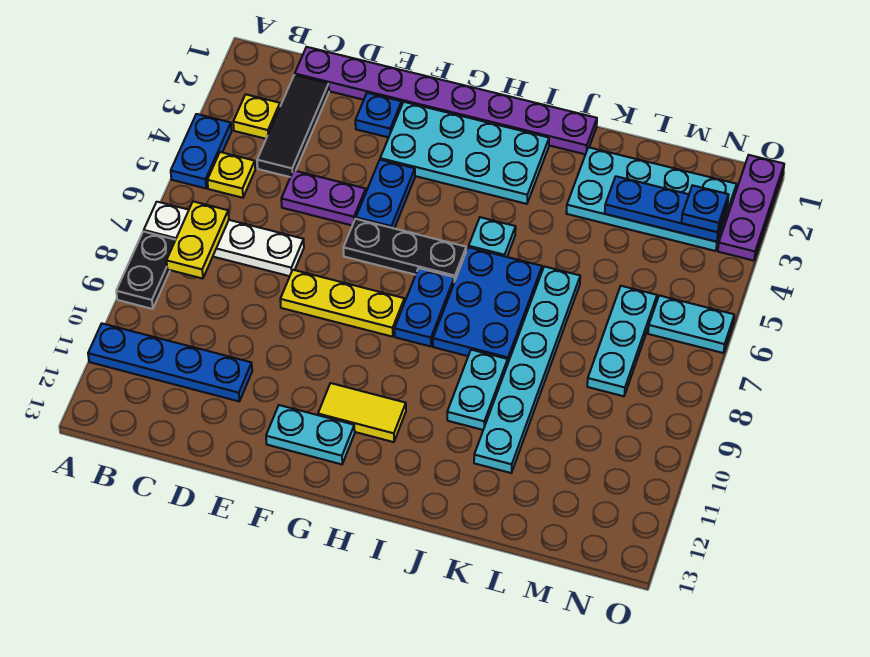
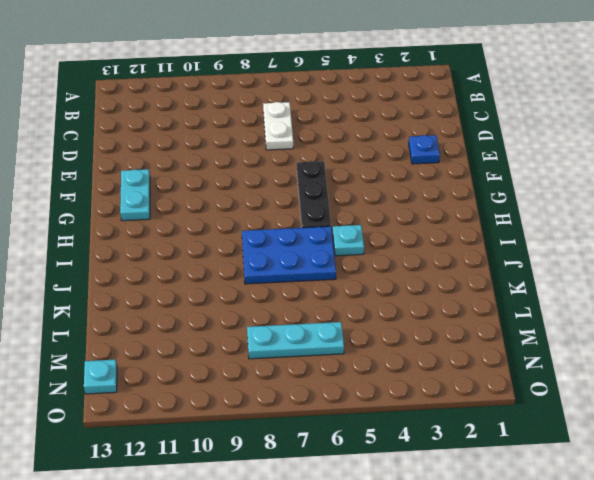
white plate C7:D7 level 1 -> white plate A7:D7 level 1
cyan plate N13 level 1 -> none
none -> blue plate A4:A5 level 1
none -> black plate A8:A9 level 1
none -> blue plate A11:D11 level 1

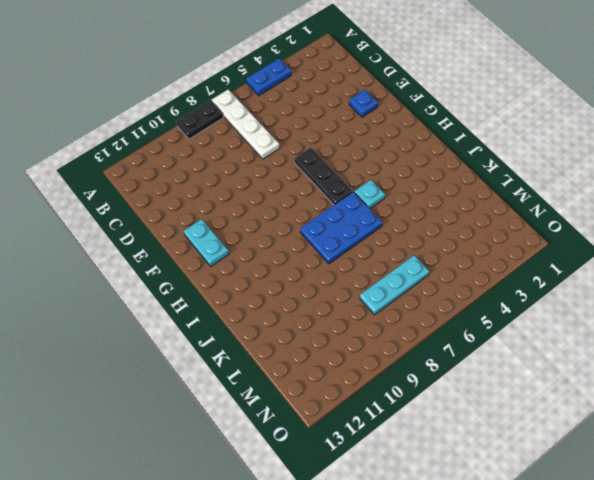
none -> blue plate A11:D11 level 1
none -> yellow plate B3 level 1
none -> yellow plate B5 level 1

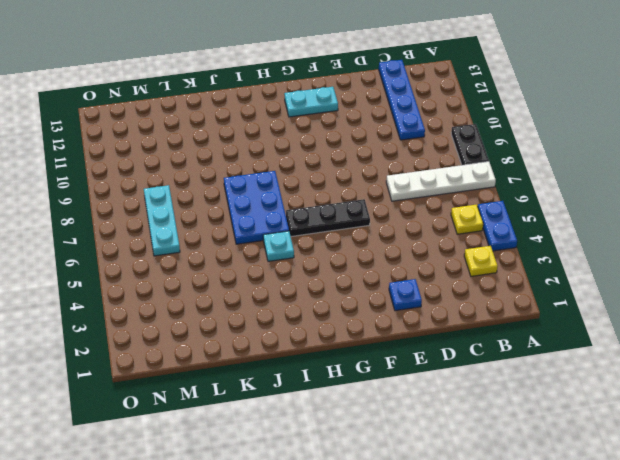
blue plate C10:C13 level 1 -> blue plate A11:D11 level 1
none -> purple plate C1:J1 level 1
none -> black tile C2:C4 level 1
none -> purple plate D5:E5 level 1

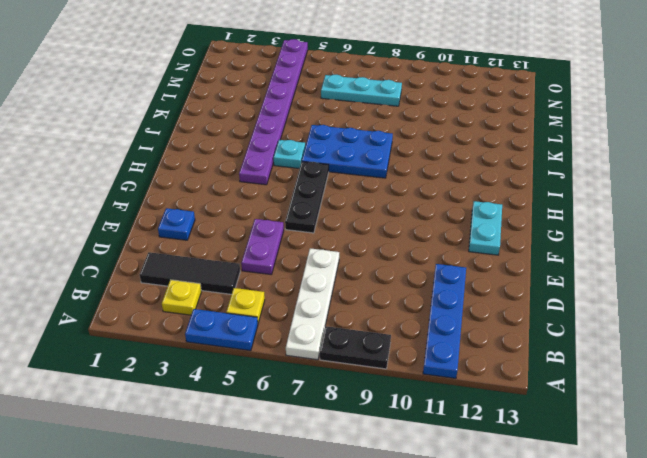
purple plate H4:O4 level 1 -> purple plate C1:J1 level 1
none -> yellow plate E8:G8 level 1
none -> cyan plate F2:I3 level 1
none -> blue plate F4:F5 level 1

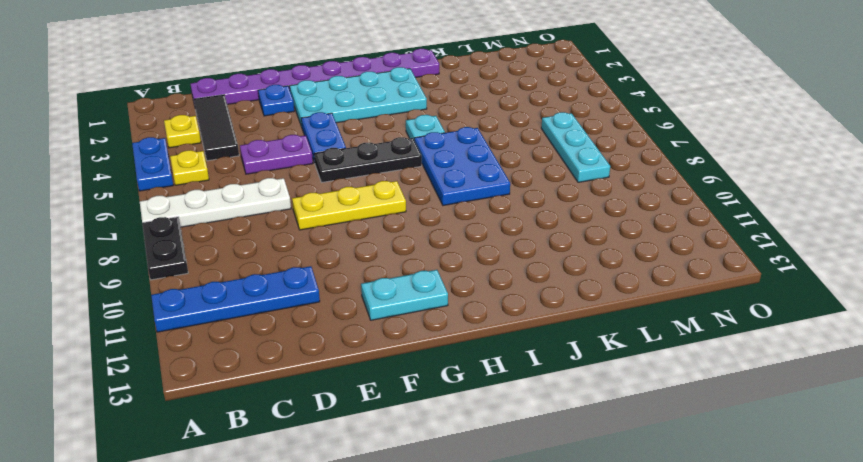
none -> yellow tile G11:H11 level 1
none -> blue plate H7:H8 level 1
none -> cyan plate J9:J10 level 1

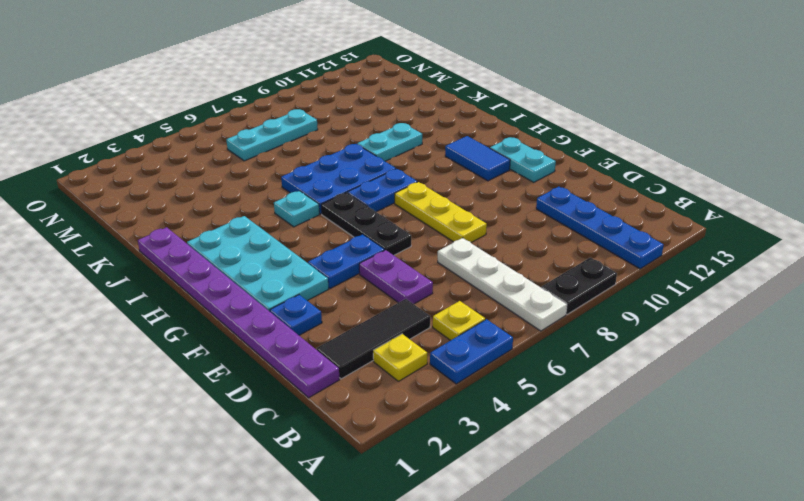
blue tile G11:H11 level 1 -> yellow tile G11:H11 level 1
none -> cyan plate K2:N3 level 1
none -> cyan plate K6:K11 level 1
none -> cyan plate N6:O6 level 1

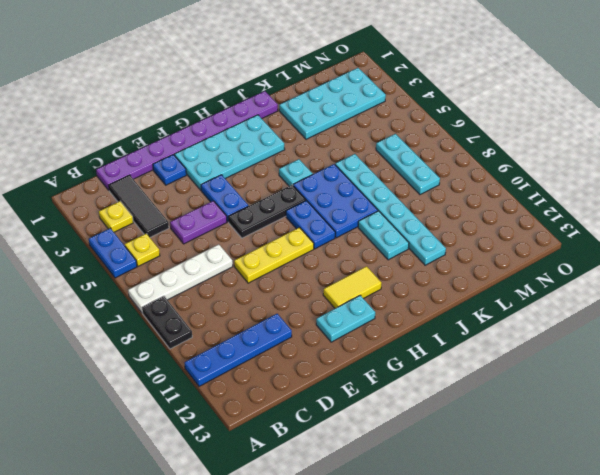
none -> cyan plate N6:O6 level 1
none -> purple plate O1:O3 level 1
none -> yellow plate B7:B8 level 2

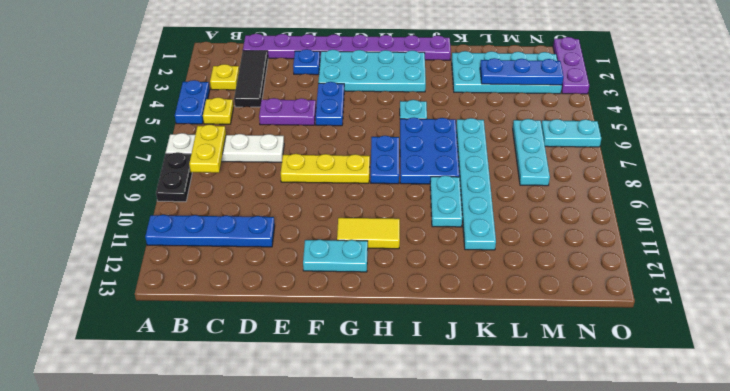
none -> black plate F6:H6 level 1
none -> blue plate N3 level 3

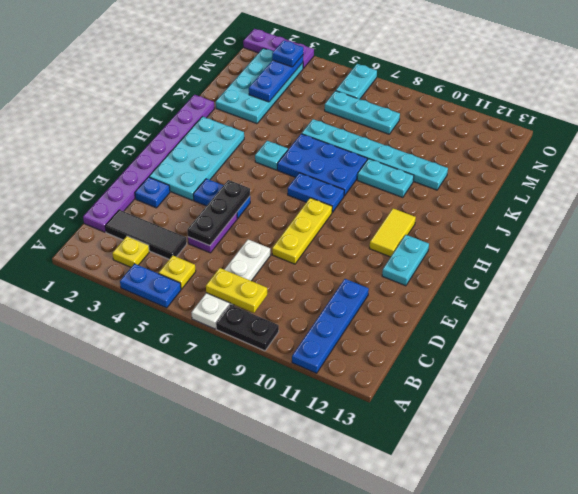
black plate D5:F5 level 2 -> black plate F6:H6 level 1

